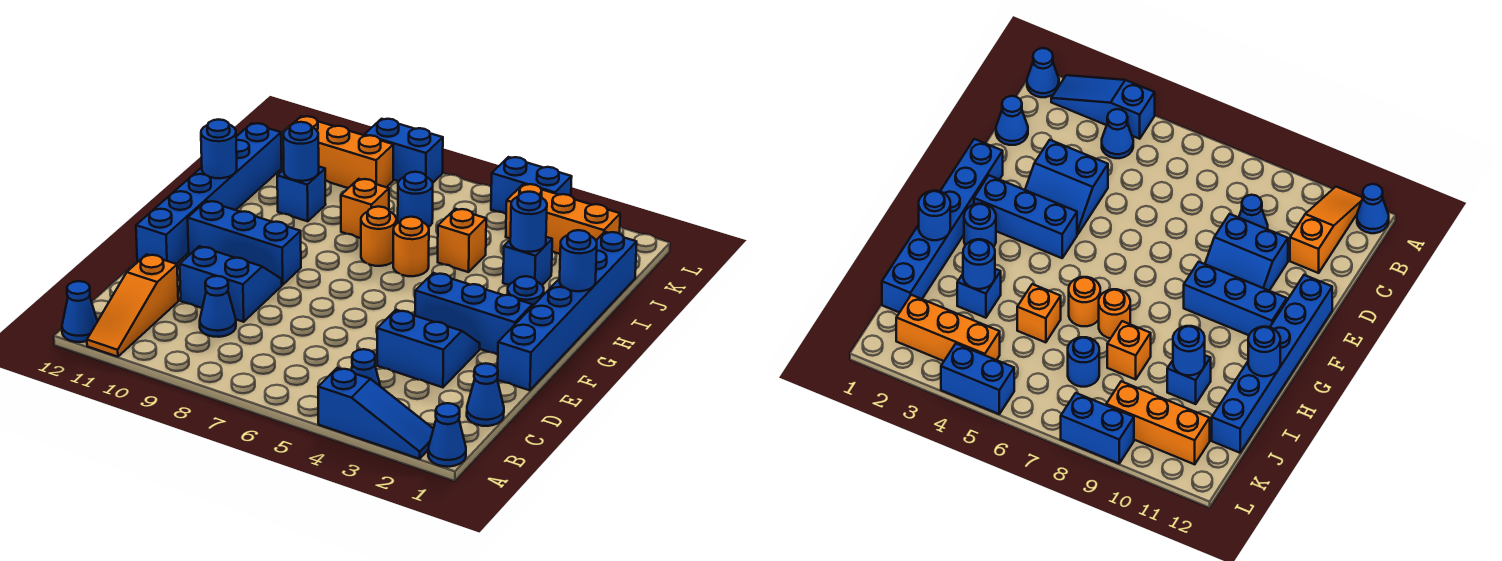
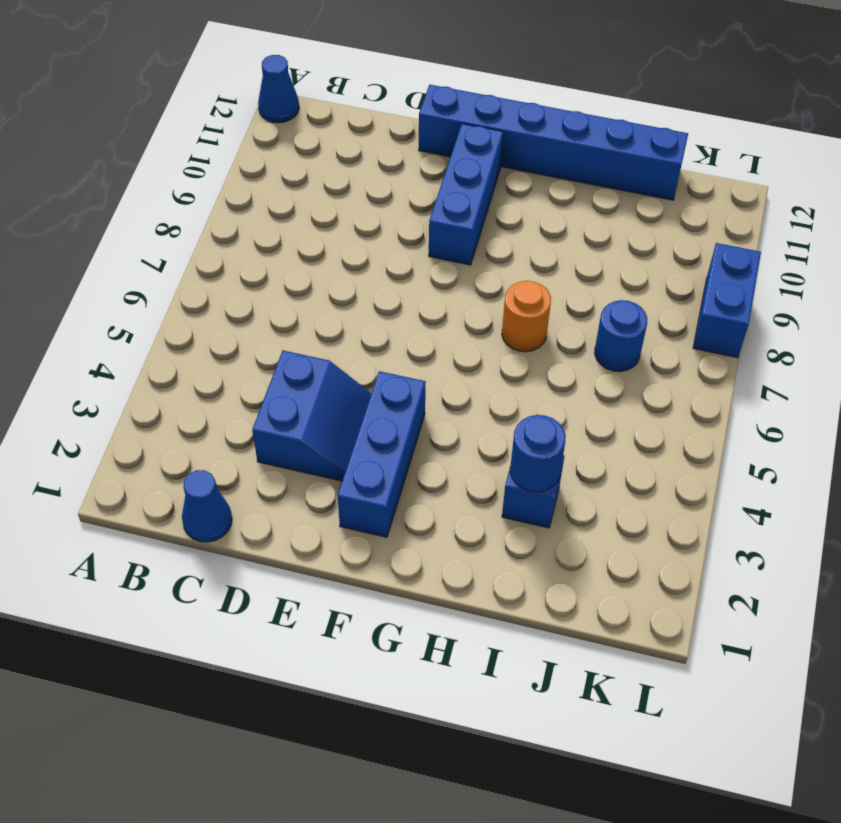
none -> blue cone A1 level 1
none -> blue slope A2:A4 level 1 top 4
none -> orange slope A11:C11 level 1 top C

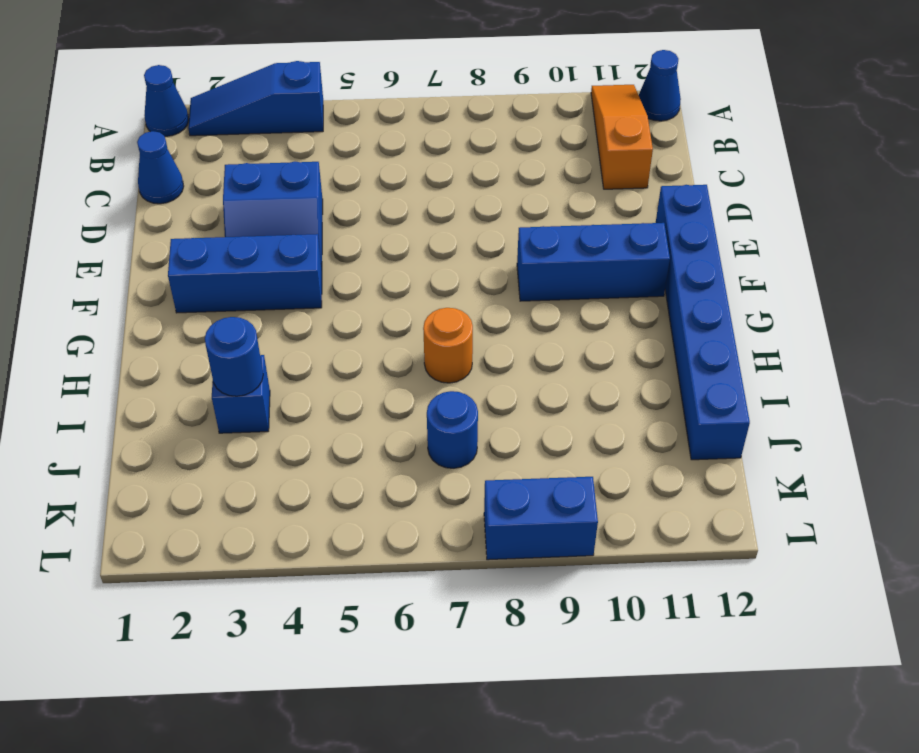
none -> blue cone B4 level 1
none -> blue cone C9 level 1
none -> blue slope D9:E10 level 1 top D

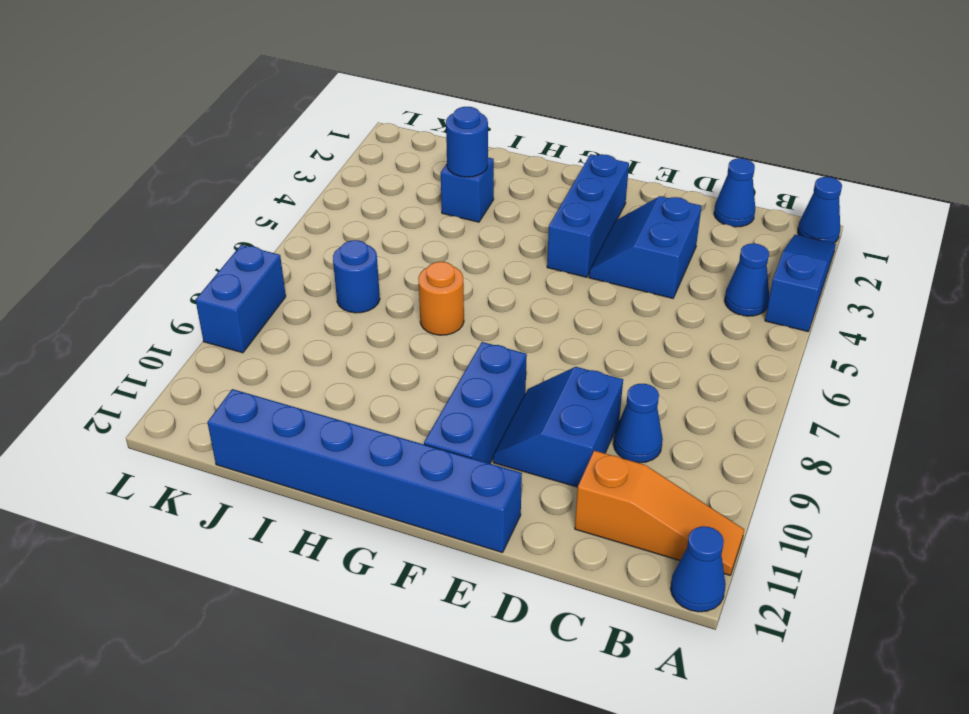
none -> blue brick E1:J1 level 1
none -> blue round brick G2 level 1
none -> orange round brick H6 level 1

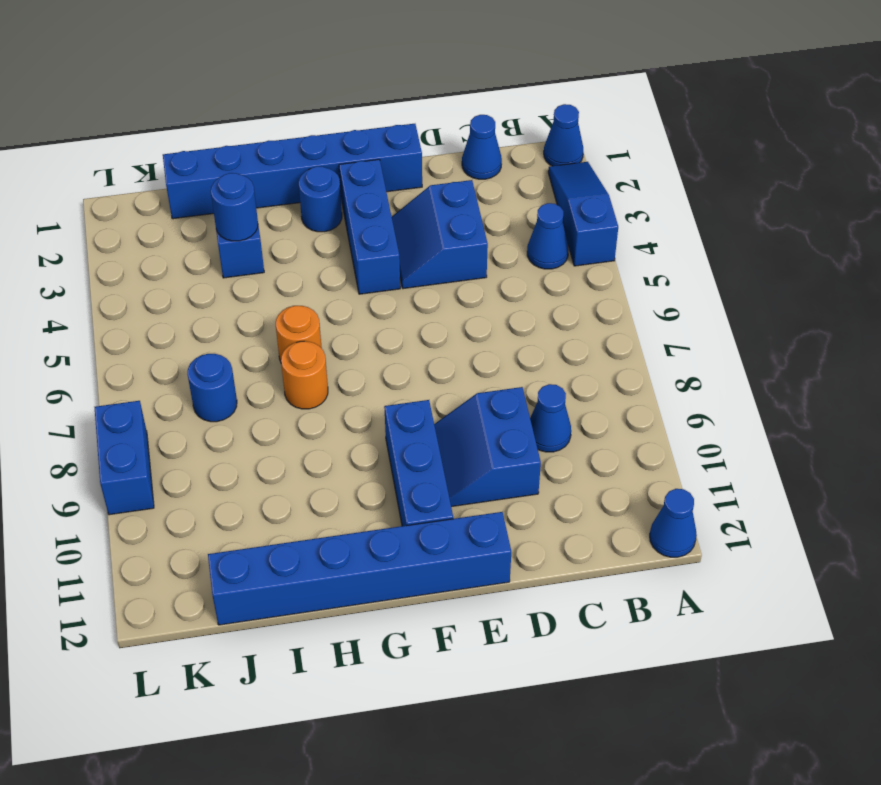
none -> orange slope A11:C11 level 1 top C
none -> orange brick I5 level 1
none -> orange brick I8 level 1

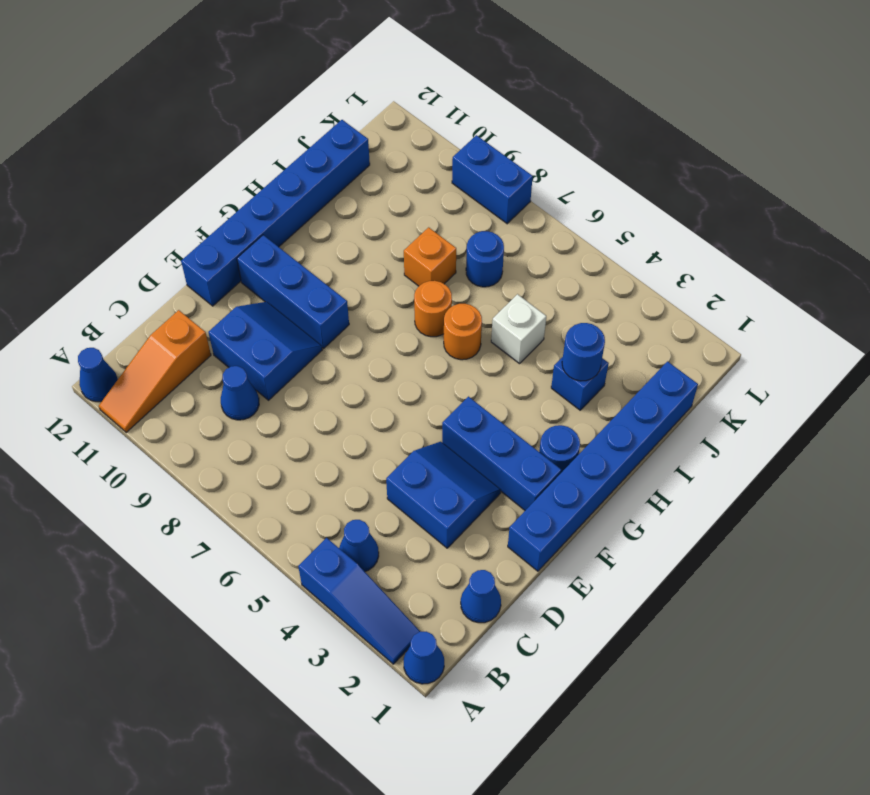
white brick I5 level 1 -> orange brick I5 level 1
none -> blue brick I10 level 1
none -> orange brick K2:K4 level 1
none -> orange brick K9:K11 level 1

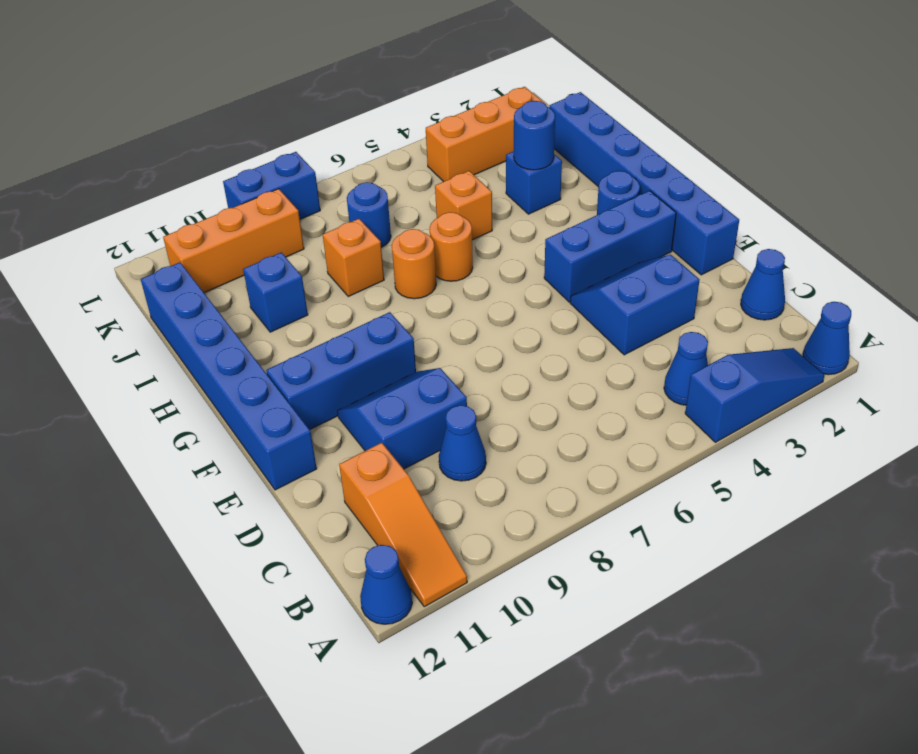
none -> blue brick L4:L5 level 1
none -> blue round brick H1 level 2
none -> blue round brick H12 level 2

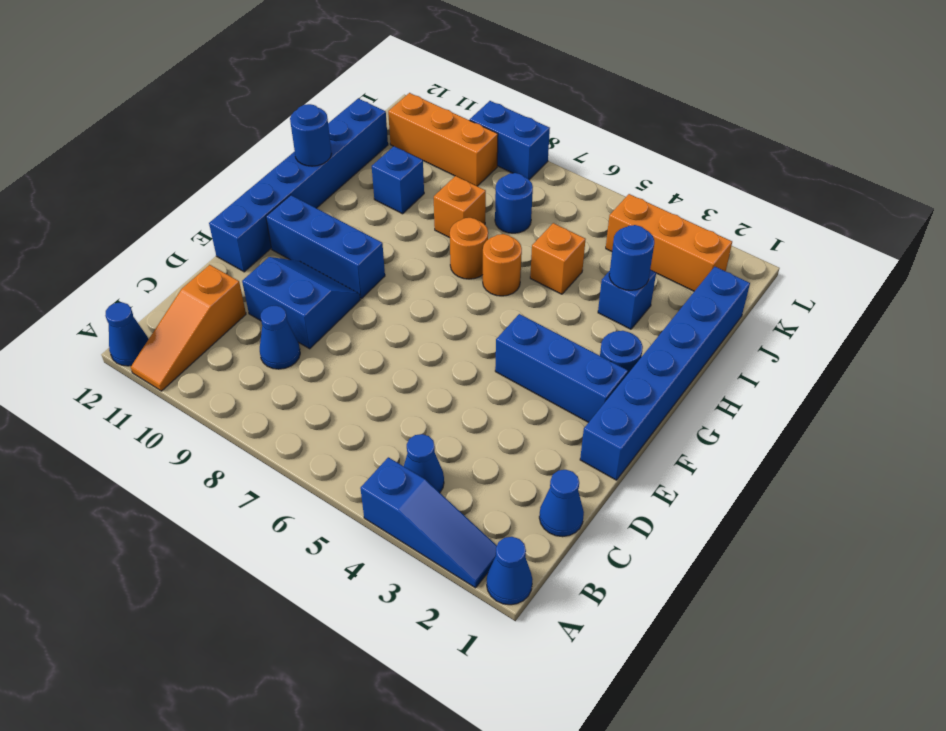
none -> blue slope D3:E4 level 1 top D
none -> blue brick L4:L5 level 1
none -> blue round brick H1 level 2

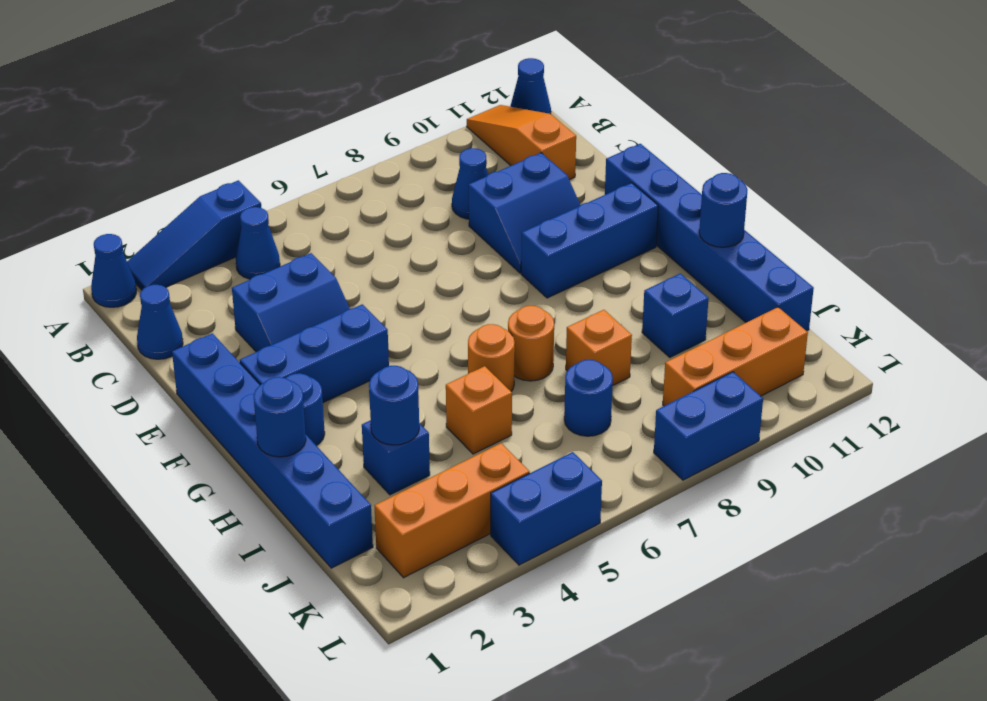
none -> blue round brick I10 level 2

